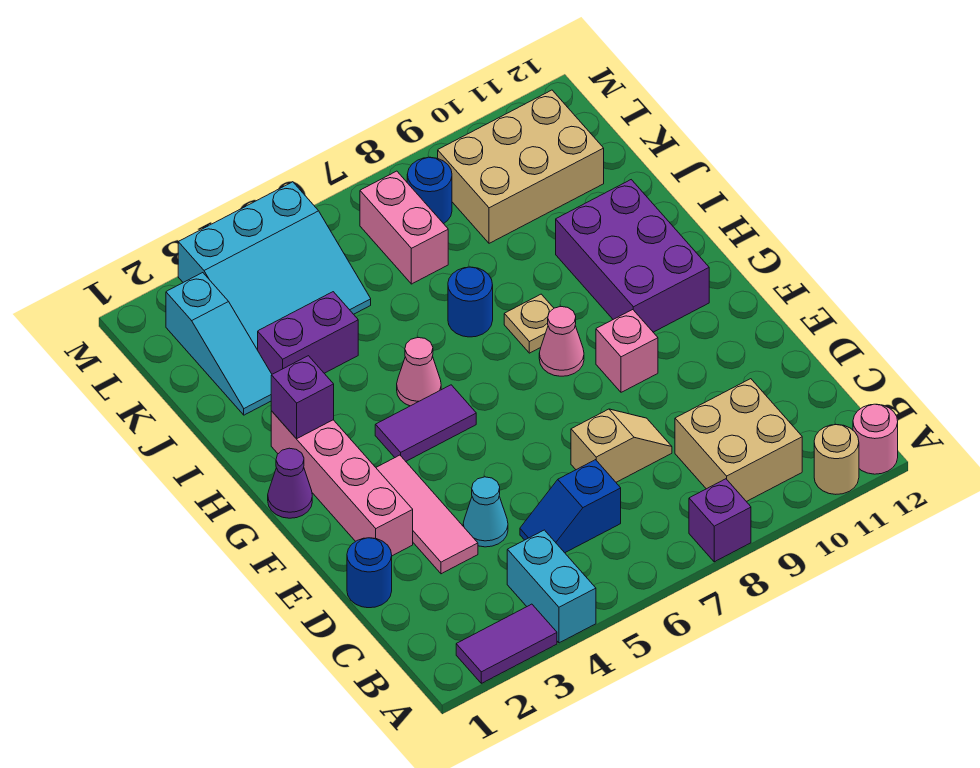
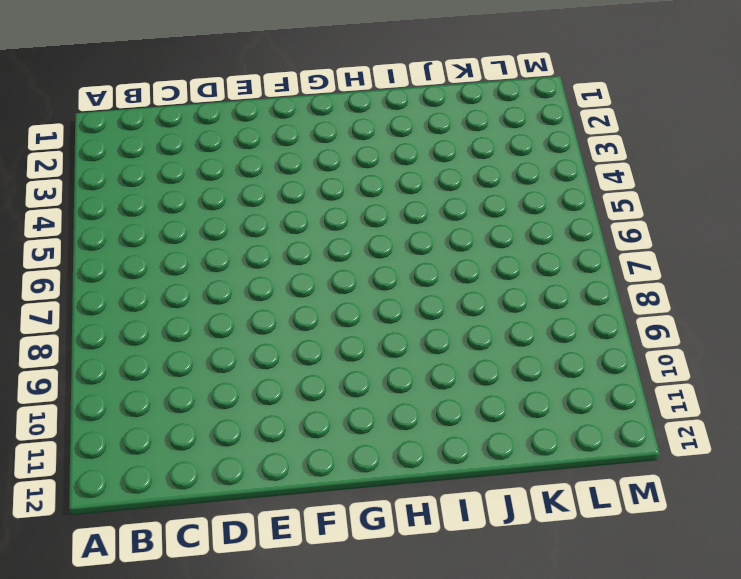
none -> purple tile A2:A3 level 1
none -> cyan brick A4:B4 level 1
none -> purple brick A8 level 1

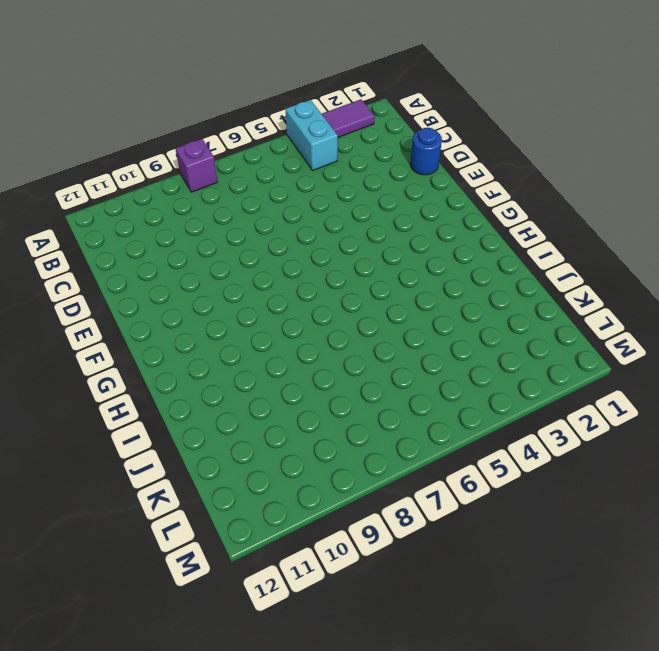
none -> tan round brick A11 level 1
none -> pink round brick A12 level 1
none -> tan brick B9:C10 level 1

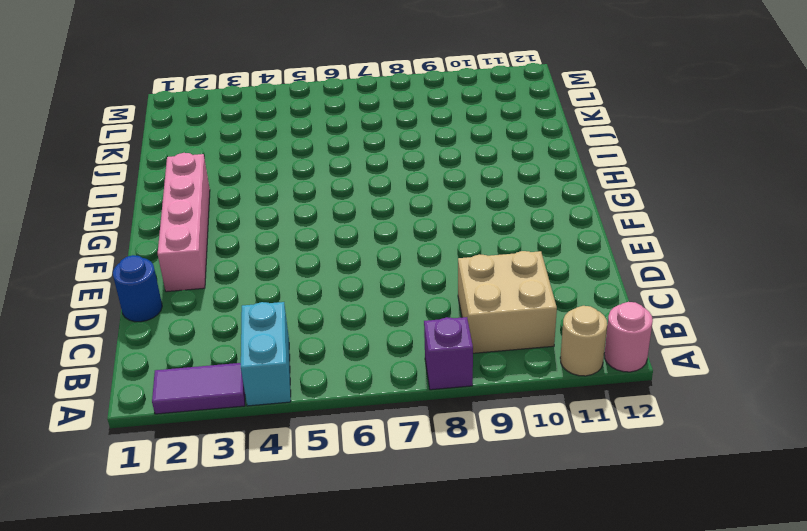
none -> blue slope C5:C6 level 1 top 6
none -> pink tile D3:F3 level 1
none -> cyan cone D4 level 1

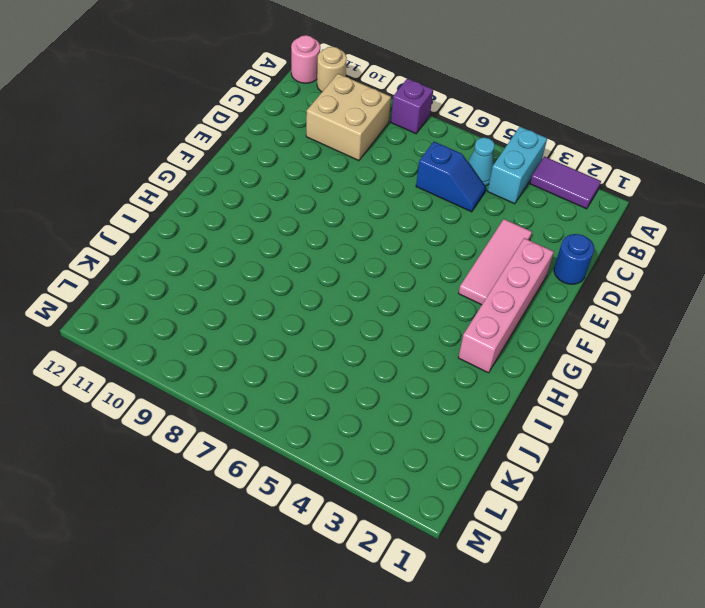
cyan cone B5 level 1 -> cyan cone D4 level 1
none -> tan slope D7:D8 level 1 top 7
none -> pink brick F9 level 1
none -> purple cone G1 level 1

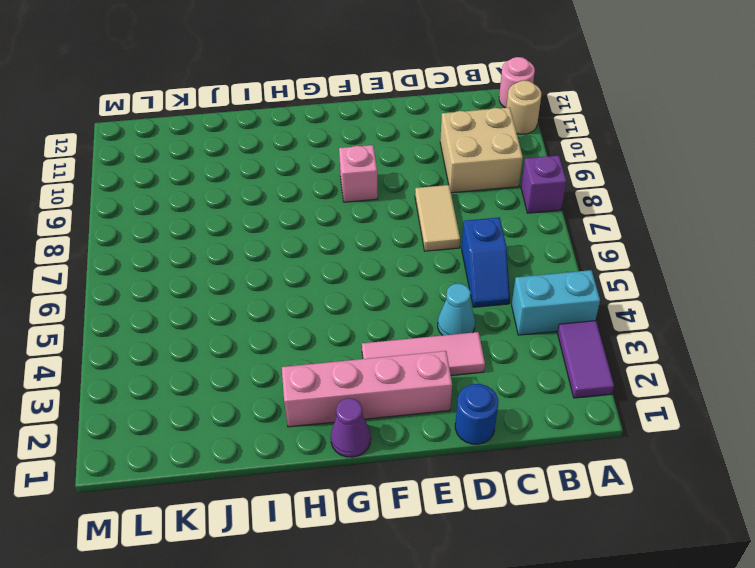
tan tile D7:D8 level 1 -> tan slope D7:D8 level 1 top 7
none -> purple tile G4:G5 level 1
none -> pink cone G8 level 1
none -> purple brick G10:I11 level 1

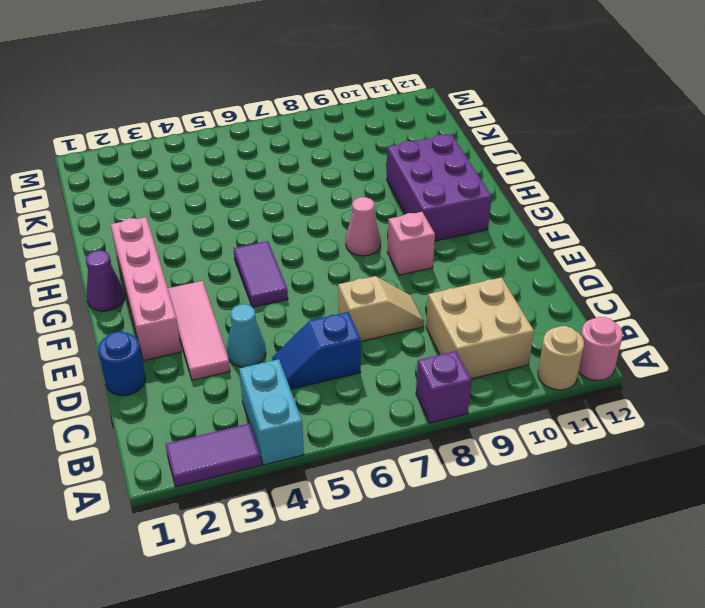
purple tile F5:G5 level 1 -> purple tile G4:G5 level 1
none -> pink cone H5 level 1
none -> tan plate H8 level 1
none -> blue round brick I7 level 1

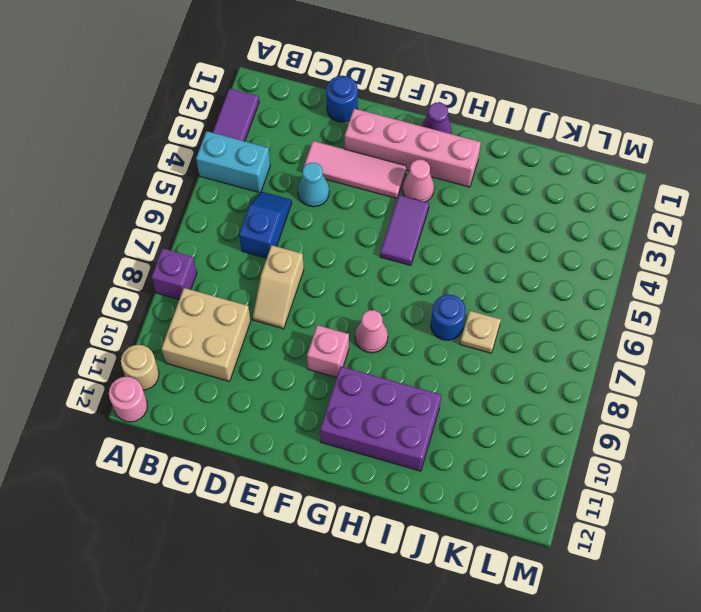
pink cone G3 level 1 -> pink cone H5 level 1
tan plate J7 level 1 -> tan plate H8 level 1
none -> cyan slope J2:L2 level 1 top L
none -> purple brick J3:J4 level 1
none -> cyan slope K3:M5 level 1 top M

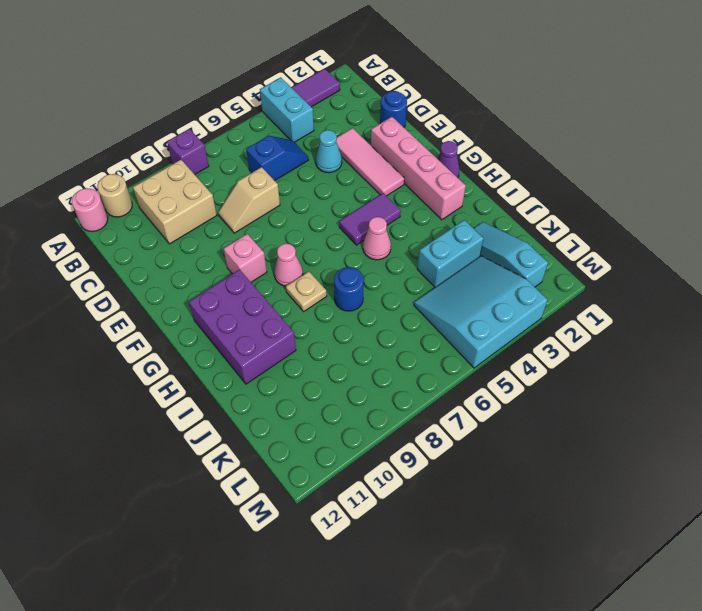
cyan brick J3:J4 level 1 -> purple brick J3:J4 level 1
none -> pink brick K7:L7 level 1
none -> tan brick K9:L11 level 1
none -> blue round brick L8 level 1

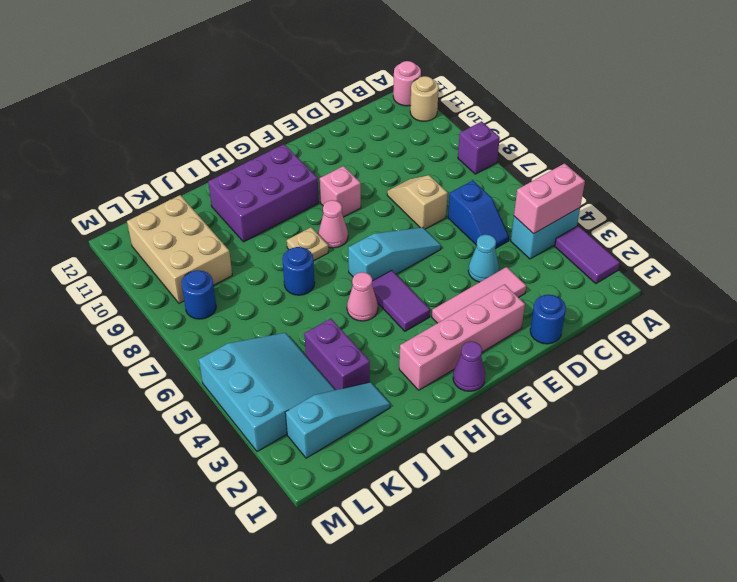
pink brick A4:B4 level 2 -> pink brick K7:L7 level 1
cyan slope E6:G6 level 1 top G -> none
none -> tan brick B9:C10 level 1
none -> purple brick H2 level 2

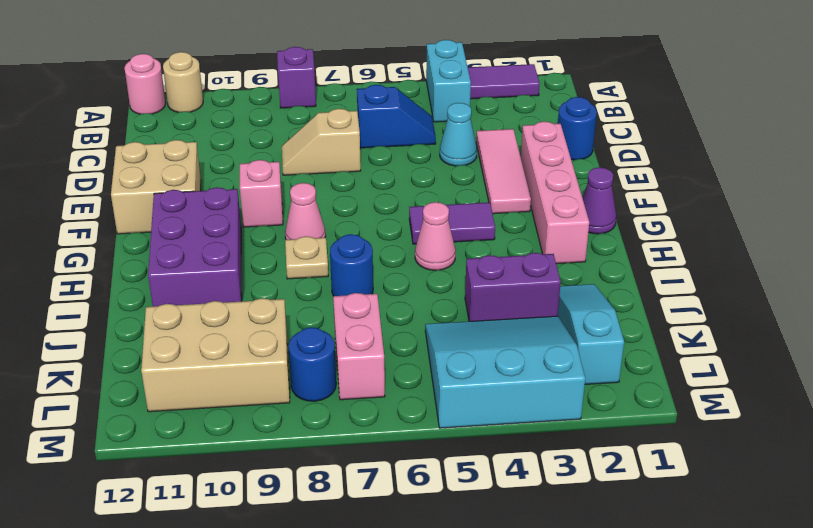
tan brick E11:F12 level 1 -> tan brick B9:C10 level 1
none -> purple brick H2 level 2

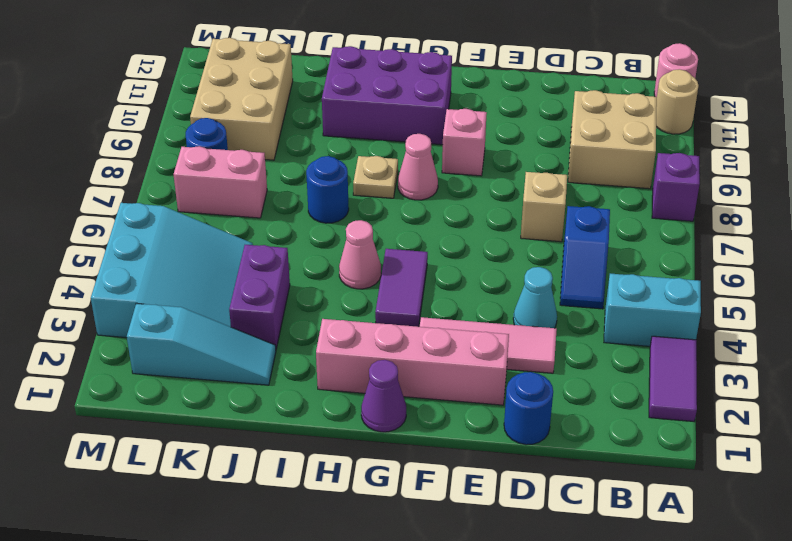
none -> purple brick H2 level 2

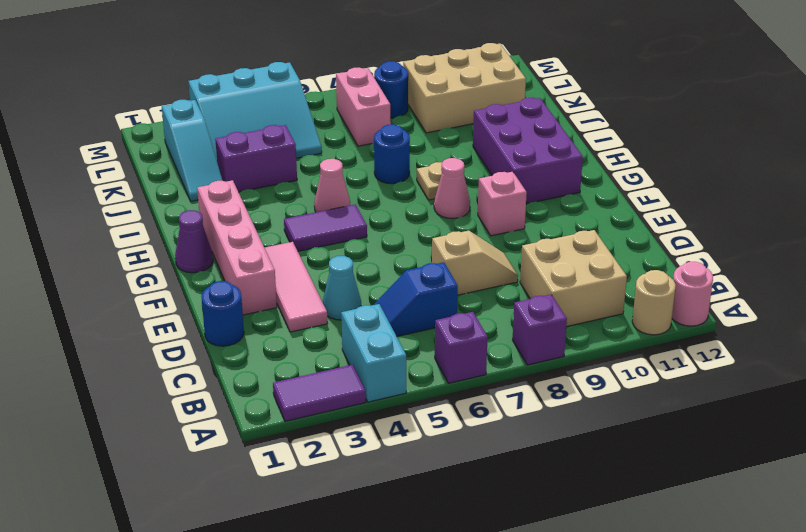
purple brick A6 level 1 -> purple brick H2 level 2

